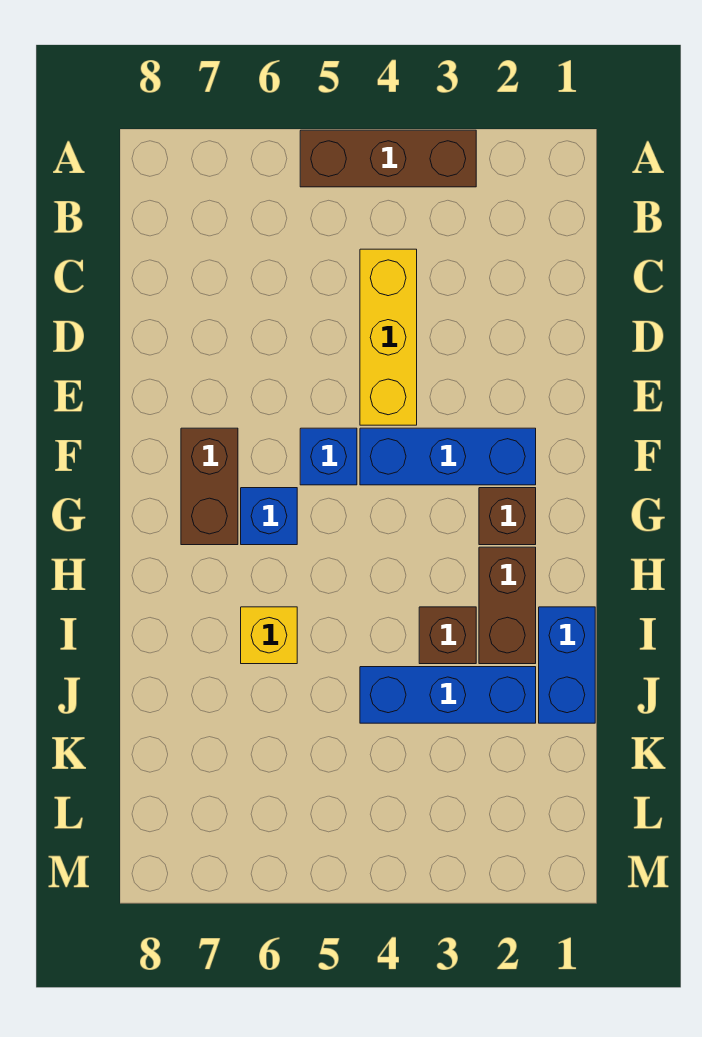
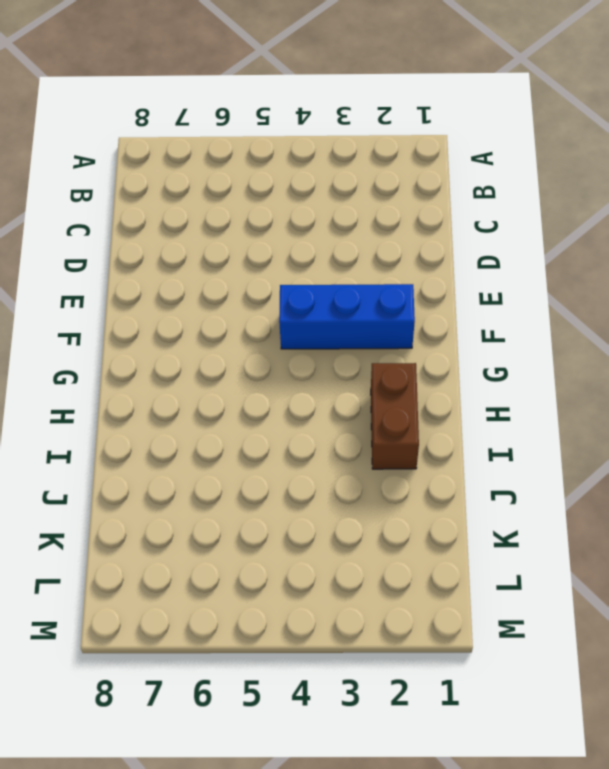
none -> brown brick A3:A5 level 1
none -> yellow brick C4:E4 level 1
none -> blue brick F5 level 1

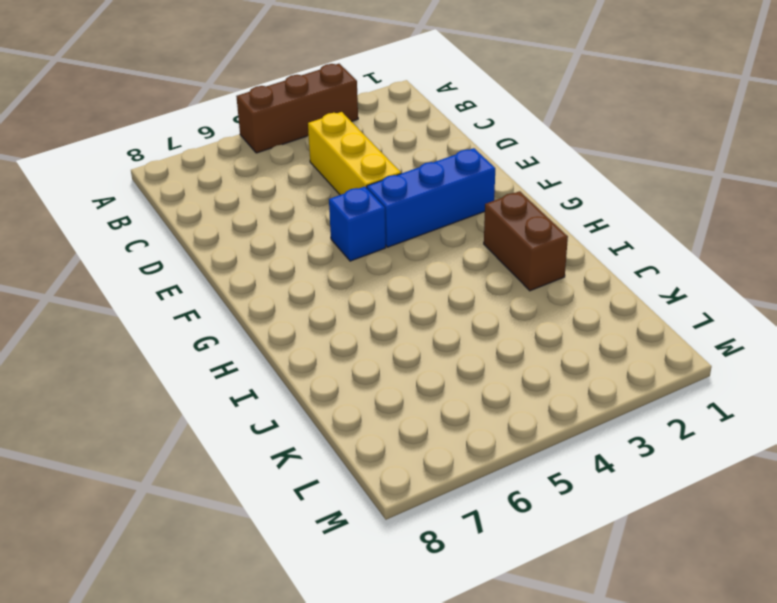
none -> brown brick F7:G7 level 1
none -> brown brick G2 level 1
none -> blue brick G6 level 1

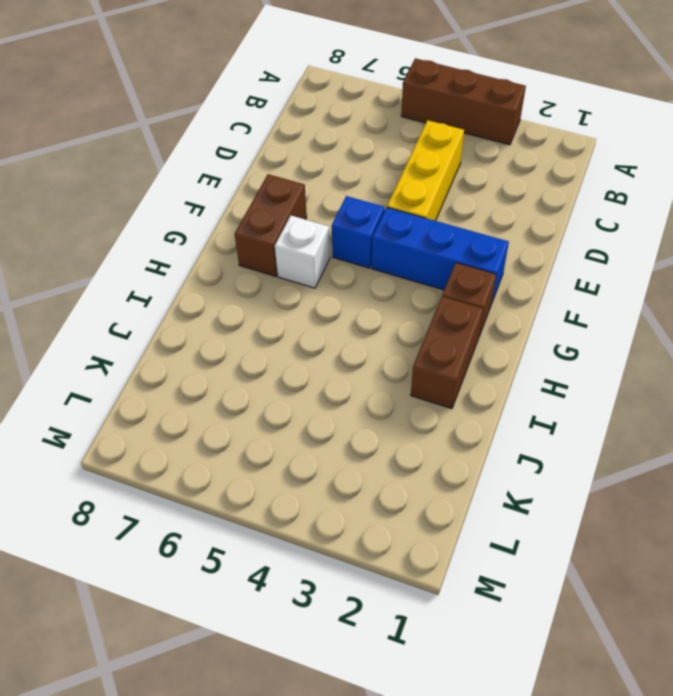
white brick G6 level 1 -> blue brick G6 level 1
none -> blue brick I1:J1 level 1
none -> brown brick I3 level 1
none -> yellow brick I6 level 1

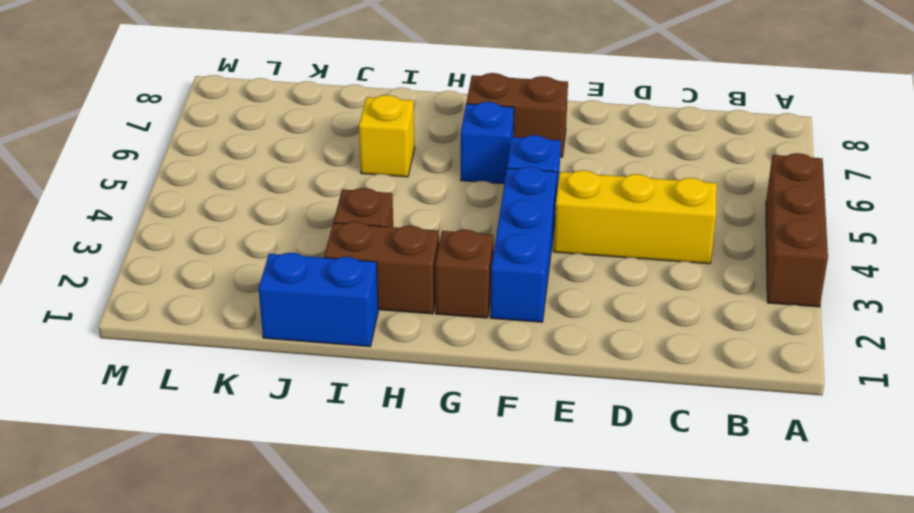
none -> blue brick J2:J4 level 1

